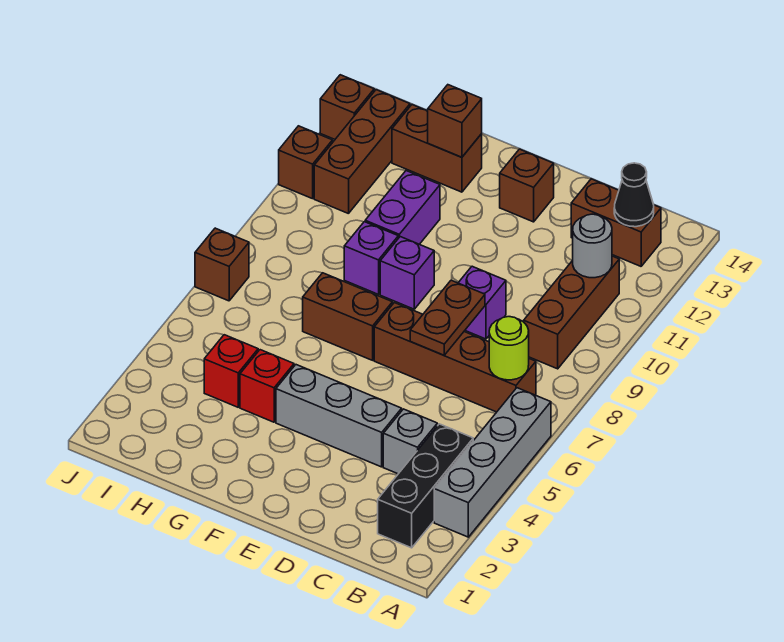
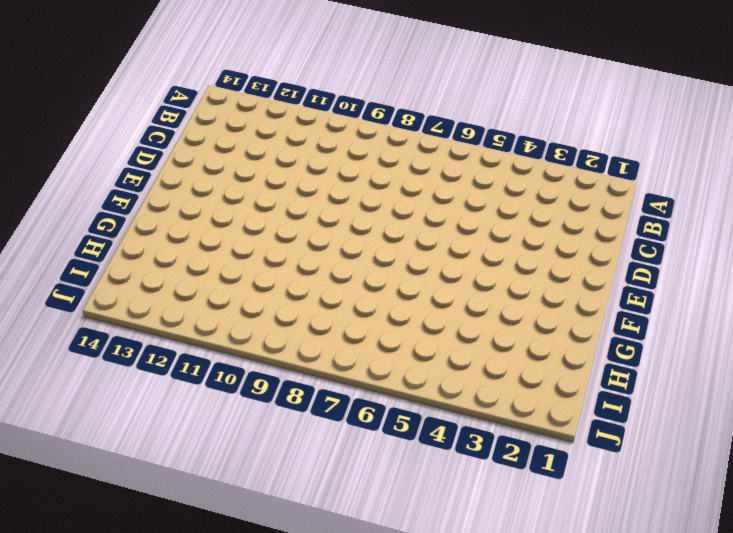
none -> grey brick A3:A6 level 1
none -> black brick B2:B4 level 1
none -> brown brick B7:E7 level 1

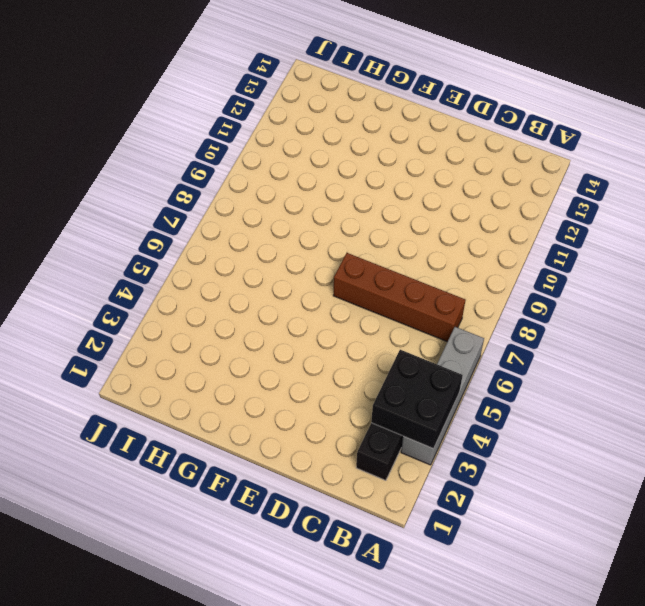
black brick A3:B4 level 2 -> none
none -> brown brick B9:B11 level 1
none -> brown brick B13:C13 level 1
none -> grey brick C4 level 1

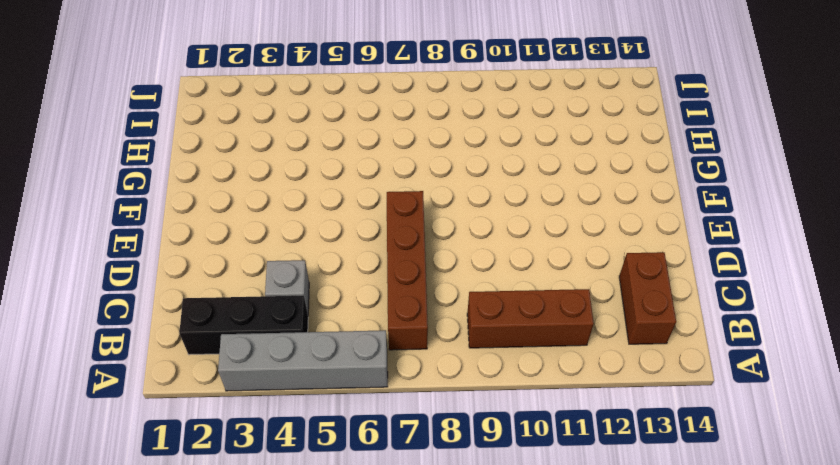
none -> grey brick D4:F4 level 1
none -> purple brick D9 level 1
none -> brown brick E13 level 1

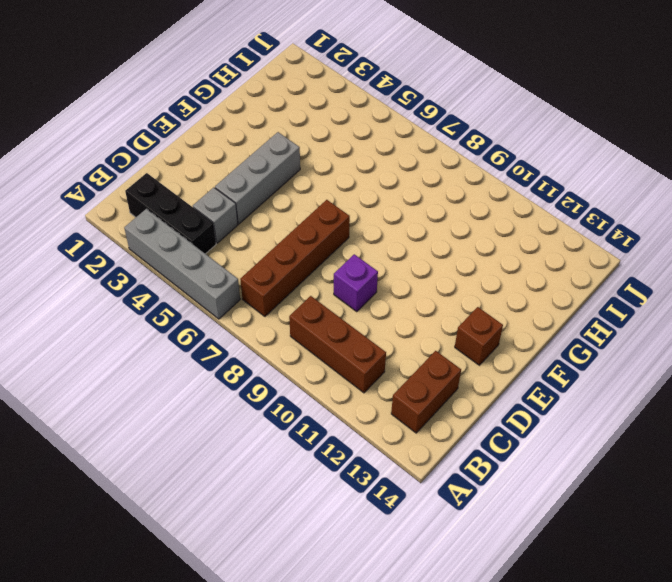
none -> brown brick F7:G7 level 1
none -> purple brick F9 level 1
none -> red brick G4 level 1

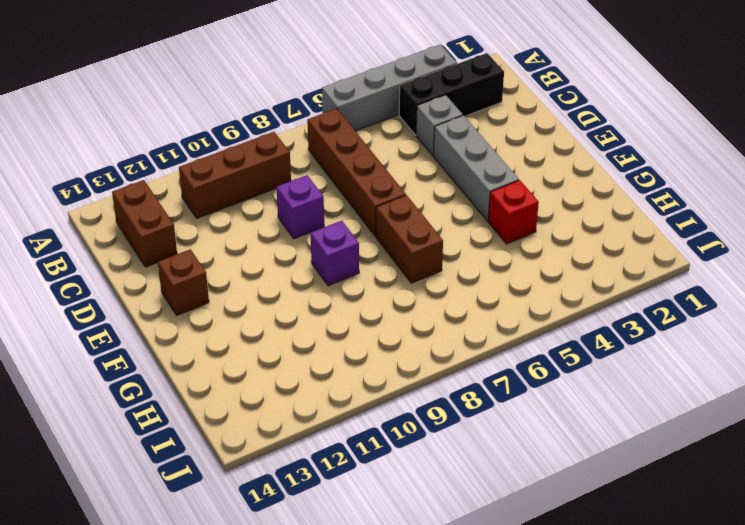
none -> purple brick G9 level 1
none -> purple brick G10:G11 level 1
none -> brown brick G13:H13 level 1

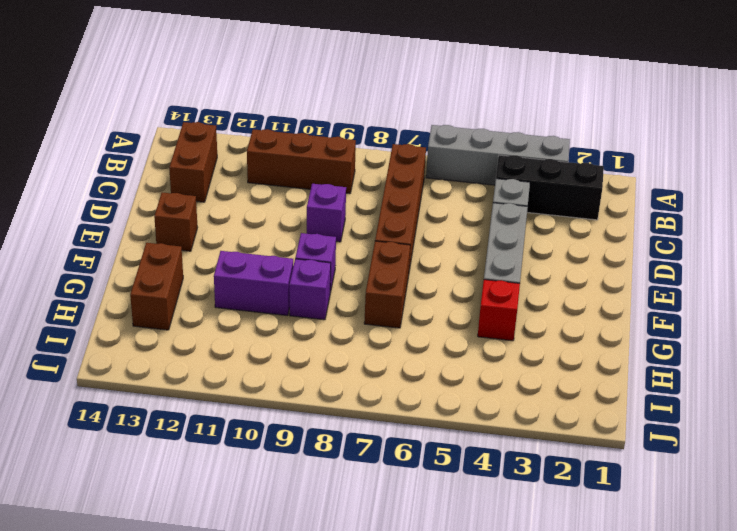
none -> red brick H4 level 1
none -> brown brick I11:I13 level 1
none -> brown brick J7 level 1

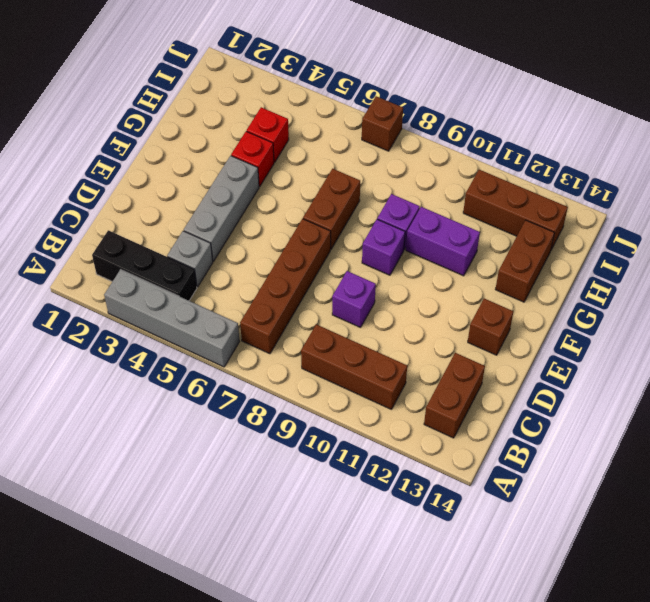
none -> brown brick J11 level 1
none -> brown brick J13 level 1
none -> lime round brick B7 level 2

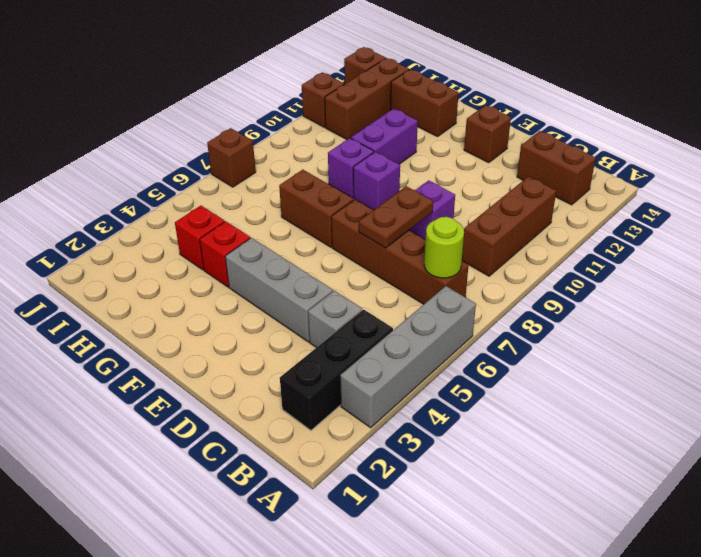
none -> grey round brick B11 level 2
none -> black cone B13 level 2
none -> brown brick G13 level 2

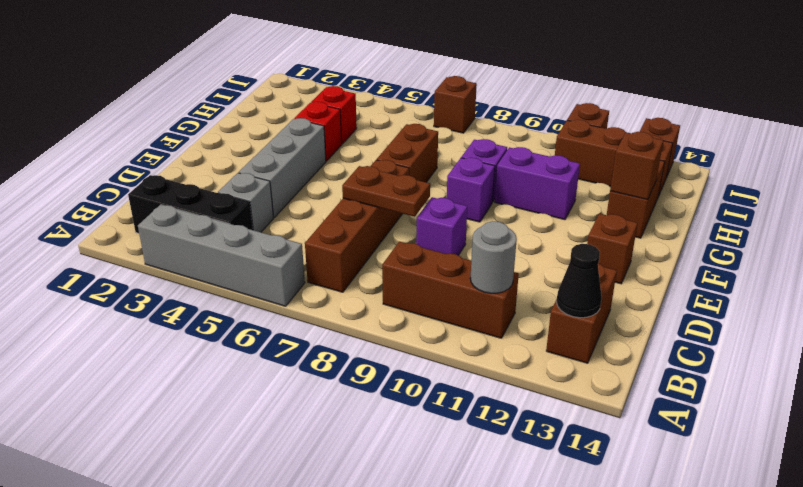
none -> lime round brick B7 level 2

